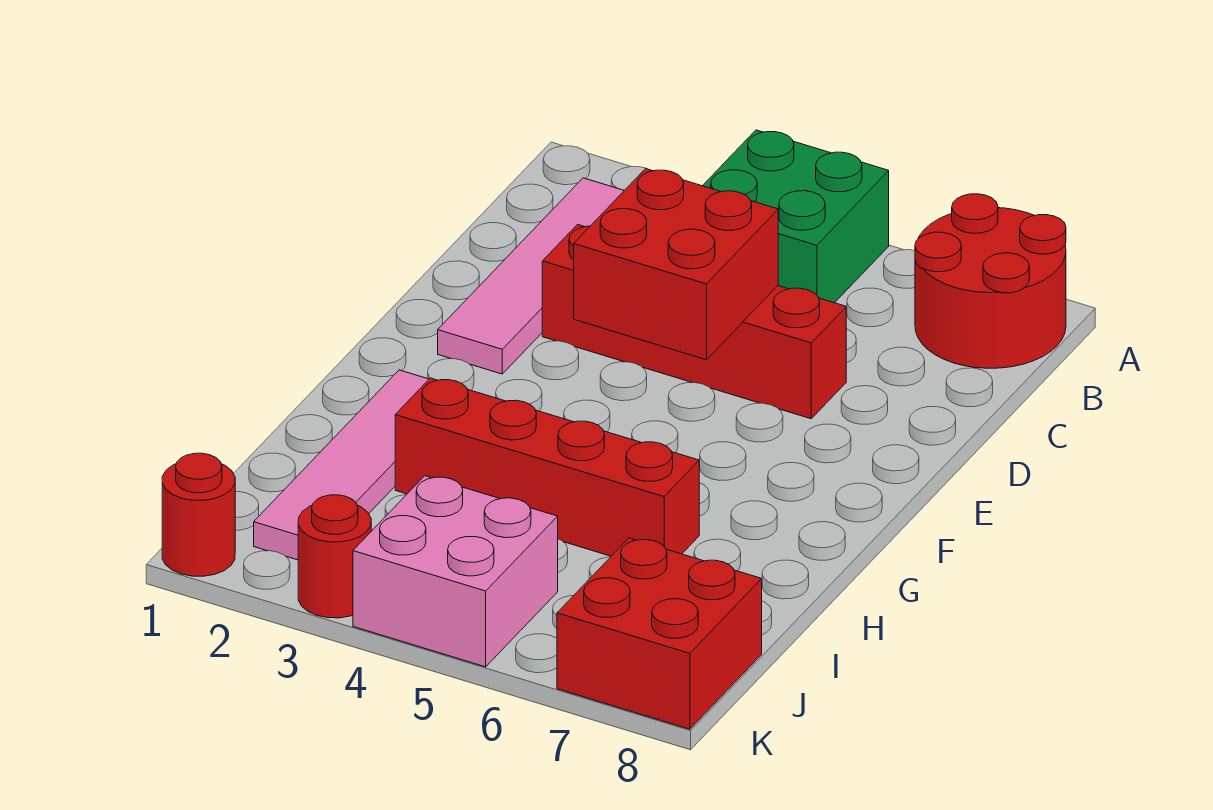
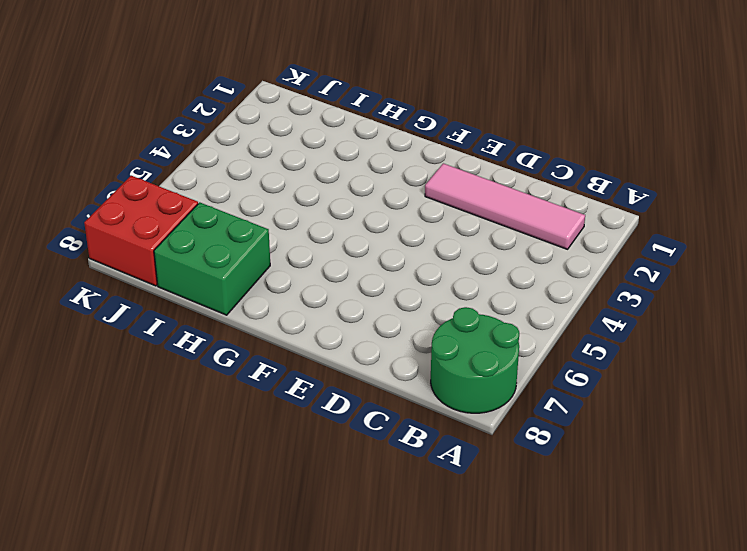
green round brick A7:B8 level 1 -> red round brick A7:B8 level 1
green brick H7:I8 level 1 -> green brick A4:B5 level 1
none -> red brick D3:D6 level 1
none -> pink tile G2:J2 level 1

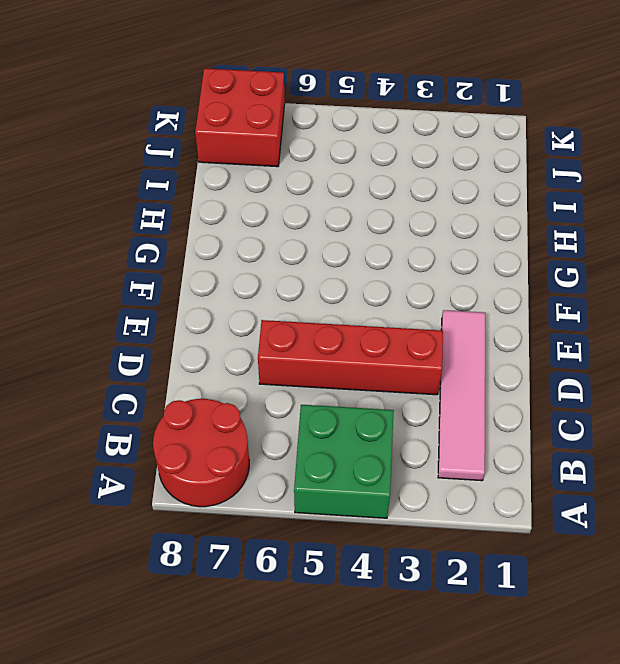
none -> pink tile G2:J2 level 1
none -> red brick H3:H6 level 1

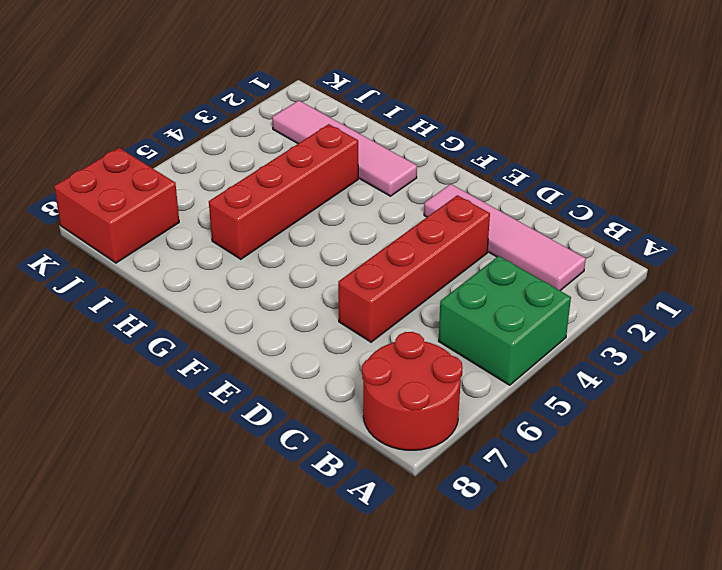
none -> pink brick J4:K5 level 1
none -> red round brick K1 level 1

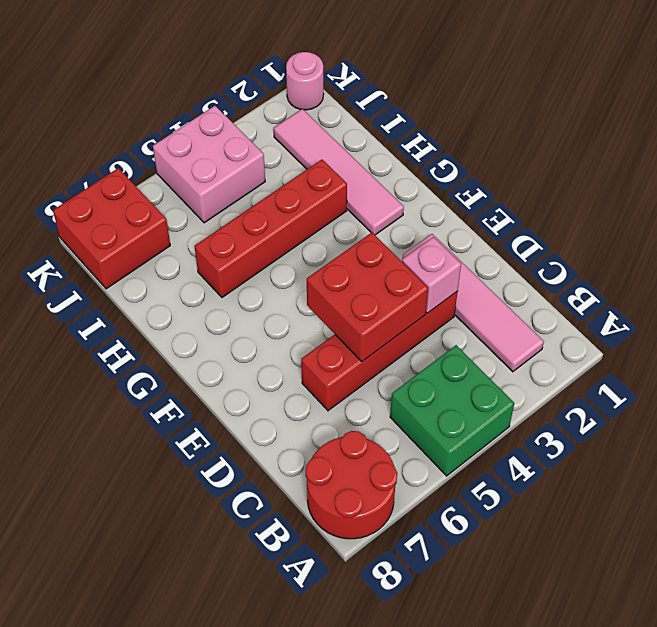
pink brick D3 level 2 -> none
pink round brick K1 level 1 -> red round brick K1 level 1
none -> red round brick K3 level 1

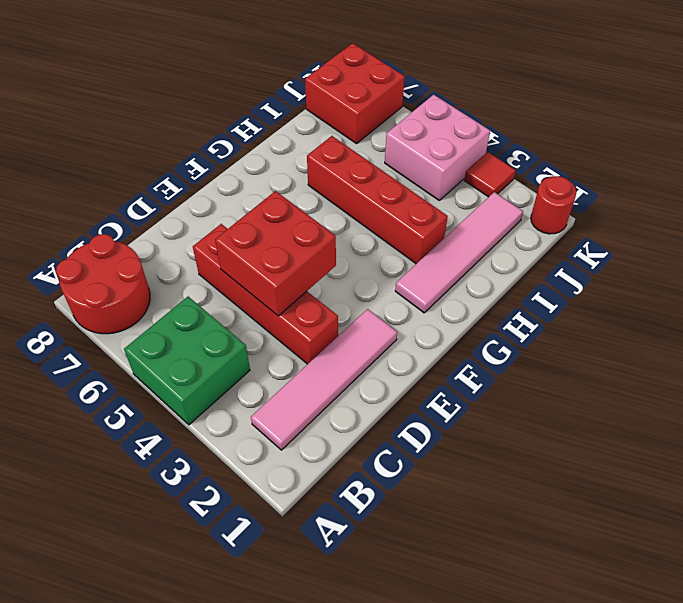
red tile K3 level 1 -> red round brick K3 level 1

